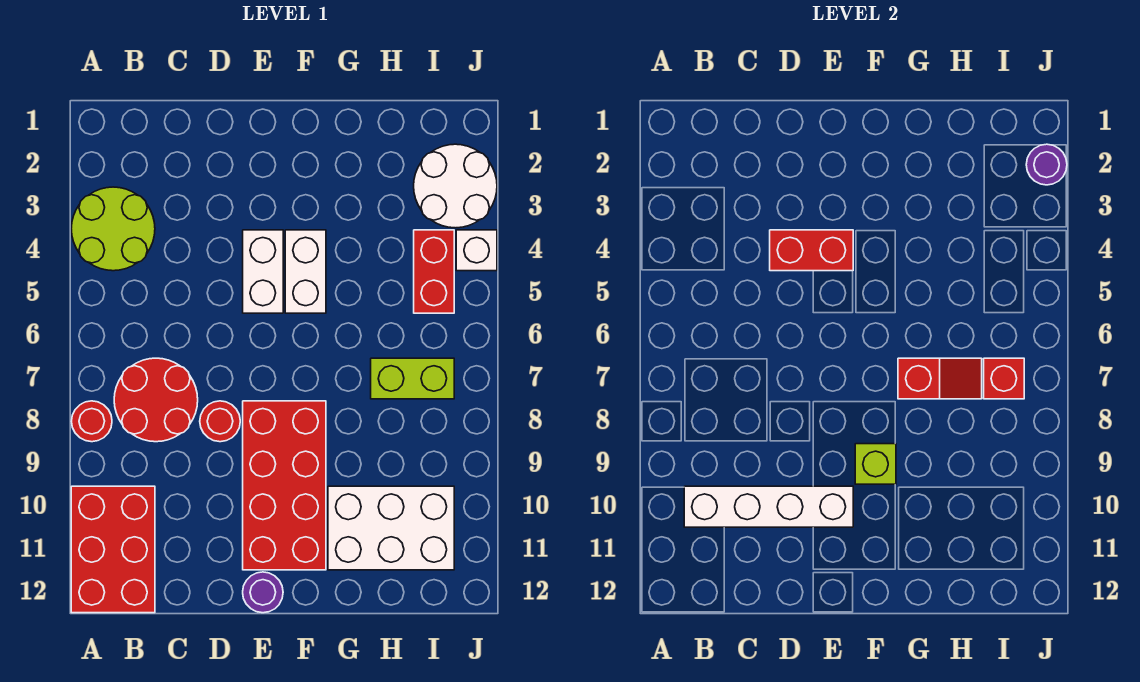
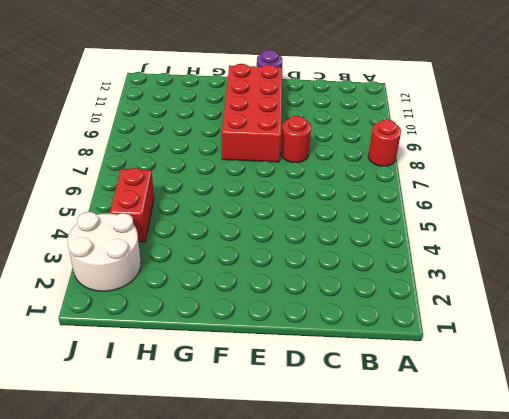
none -> lime round brick A3:B4 level 1
none -> red brick A10:B12 level 1
none -> red round brick B7:C8 level 1

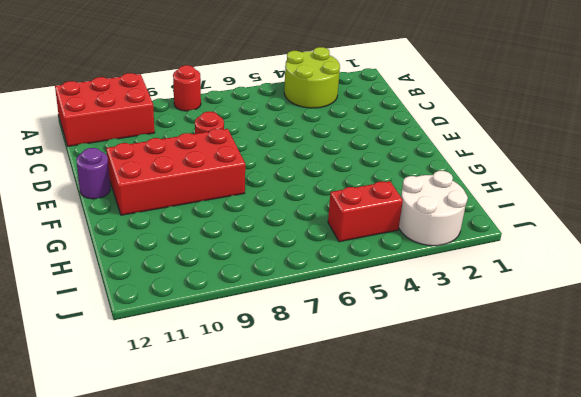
none -> red round brick B7:C8 level 1
none -> white brick E4:E5 level 1
none -> white brick F4:F5 level 1

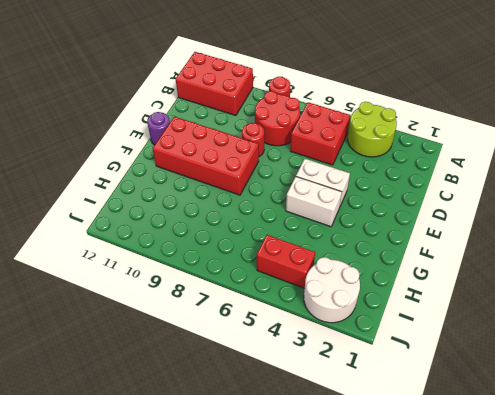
red brick B5:C6 level 1 -> none
none -> white brick G10:I11 level 1
none -> lime brick H7:I7 level 1
none -> white brick J4 level 1

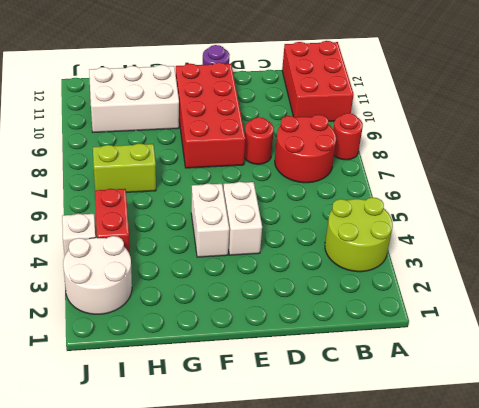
none -> white brick B10:E10 level 2
none -> red brick D4:E4 level 2
none -> lime brick F9 level 2

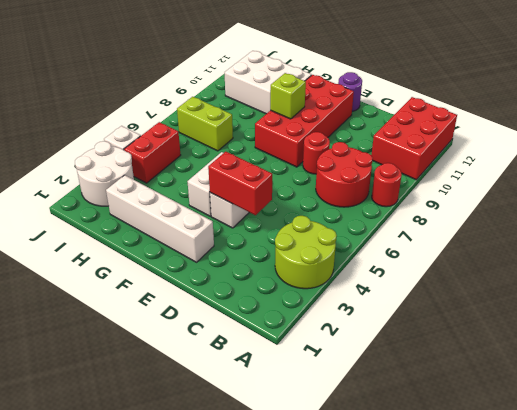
white brick E2:H2 level 1 -> white brick B10:E10 level 2
none -> red slope G7:H7 level 2 top G
none -> red brick I7 level 2
none -> purple round brick J2 level 2

